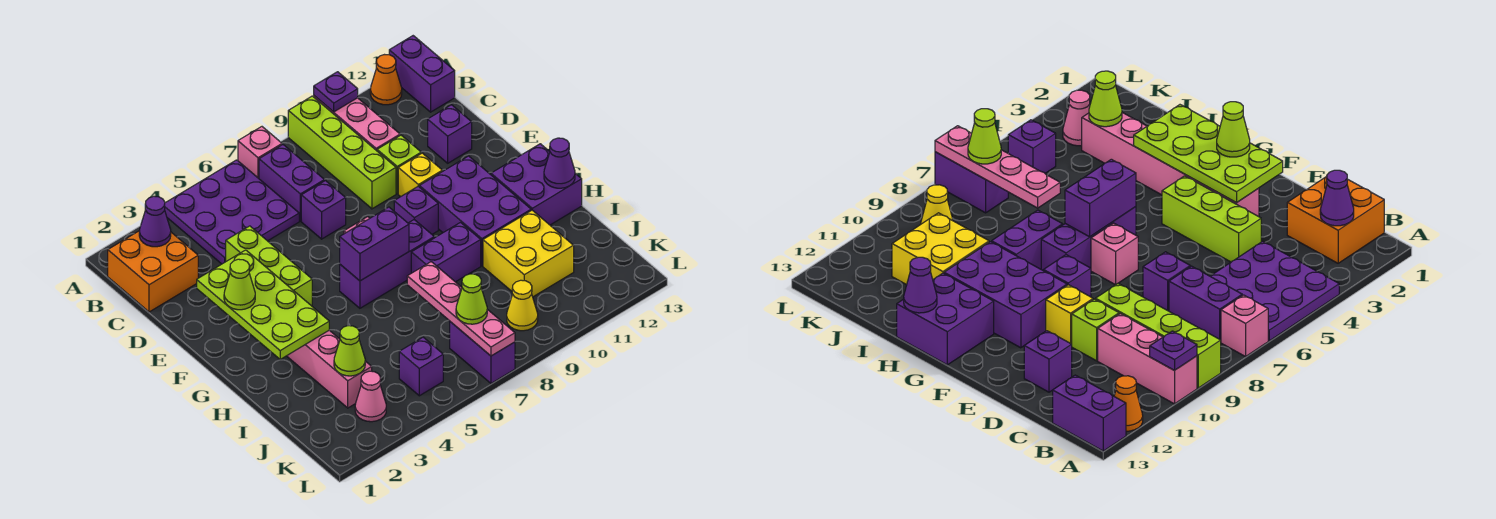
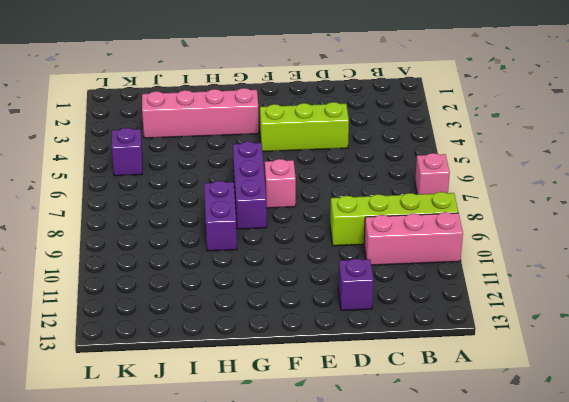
pink brick G3:J3 level 1 -> pink brick E3:J3 level 1
none -> purple plate A4:C6 level 1
none -> orange cone A12 level 1
none -> purple brick A13:B13 level 1
none -> orange brick B1:C2 level 1

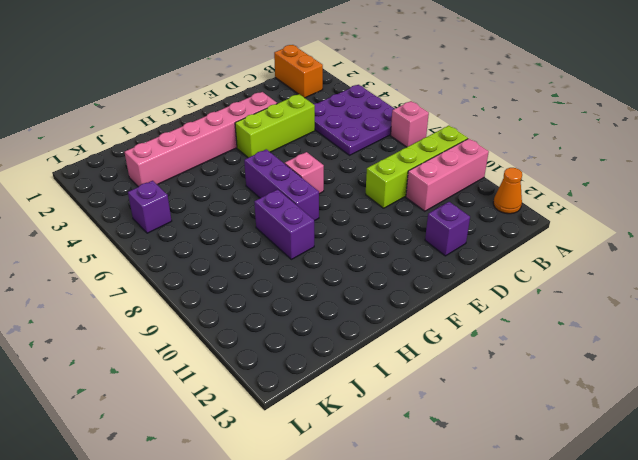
orange brick B1:B2 level 1 -> orange brick B1:C2 level 1
none -> purple brick A13:B13 level 1
none -> purple brick B7:C7 level 1
none -> purple brick D7 level 1
none -> lime brick D10 level 1

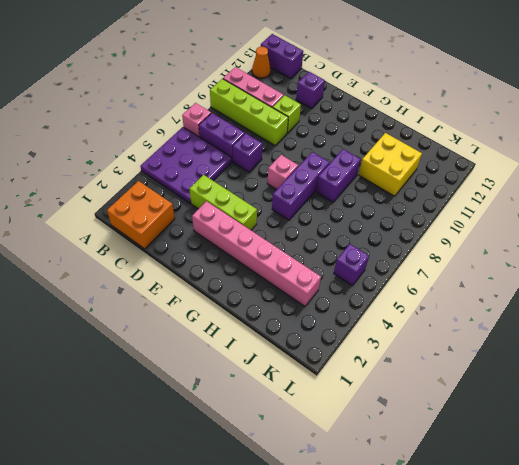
none -> yellow brick E10 level 1
none -> purple brick F9 level 1
none -> purple brick F10:H11 level 1
none -> purple brick G12:H13 level 1

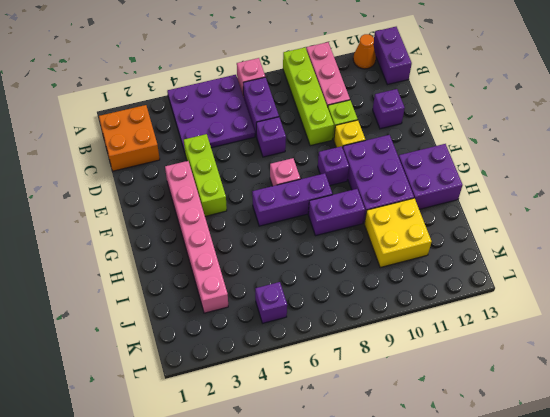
none -> pink cone K3 level 1
none -> purple brick K7:L7 level 1
none -> yellow cone K9 level 1
none -> purple plate A10 level 2

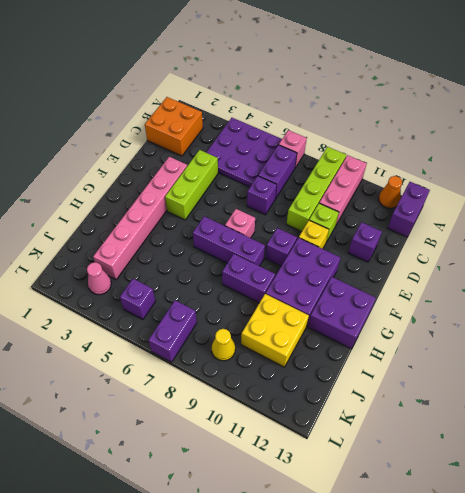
none -> purple plate A10 level 2
none -> purple cone B2 level 2
none -> lime plate E2:H3 level 2
none -> purple brick G6:G7 level 2

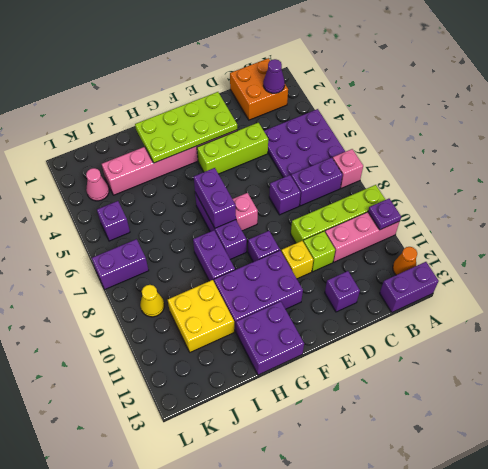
none -> purple cone H13 level 2
none -> pink plate I7:L7 level 2
none -> lime cone J3 level 2
none -> lime cone F2 level 3

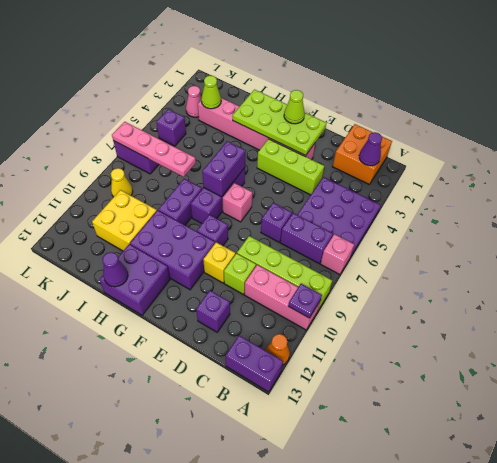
none -> lime cone K7 level 3

